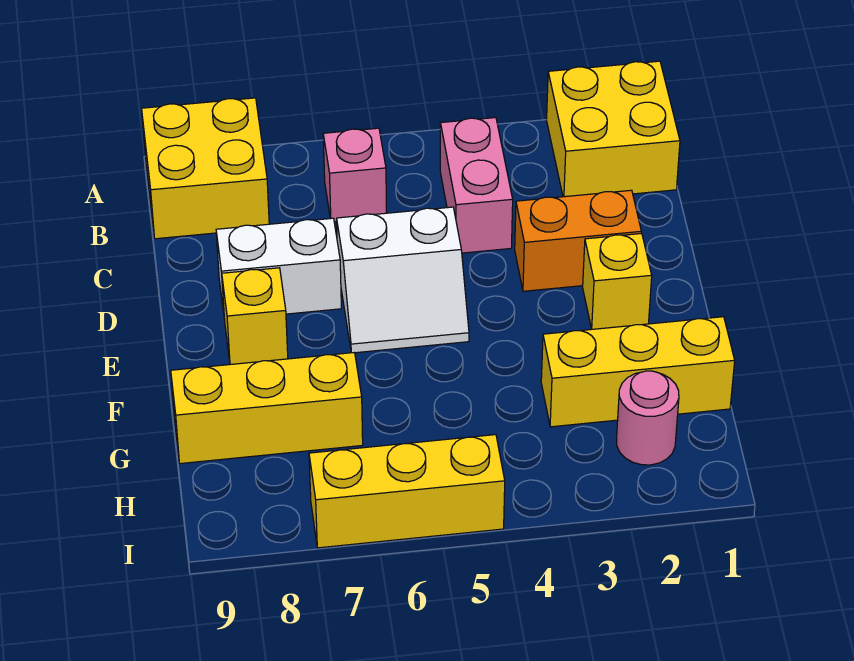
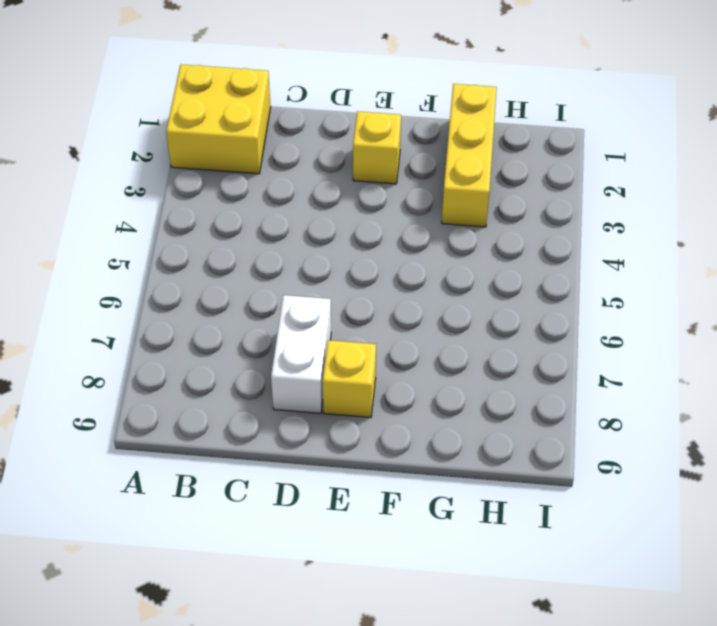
none -> yellow brick A8:B9 level 1
none -> pink brick B4:C4 level 1
none -> pink brick B6 level 1

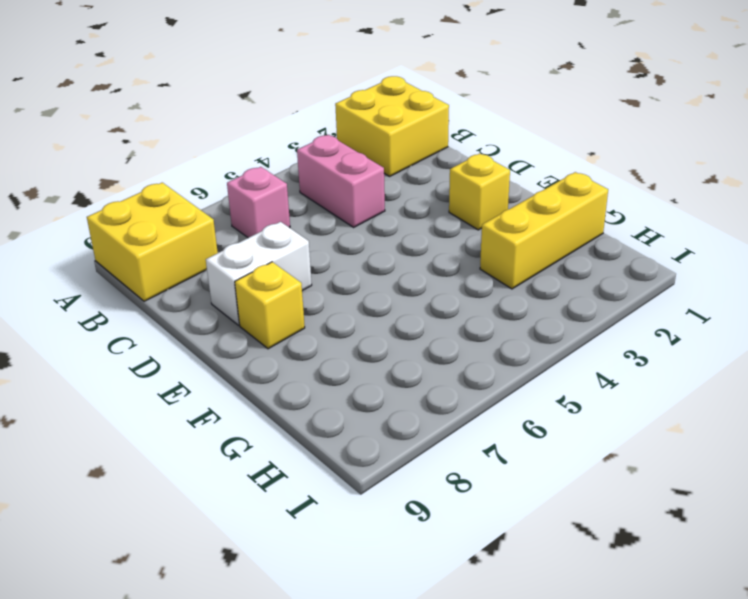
none -> orange brick D2:D3 level 1
none -> white slope D5:E6 level 1 top D
none -> yellow brick G7:G9 level 1

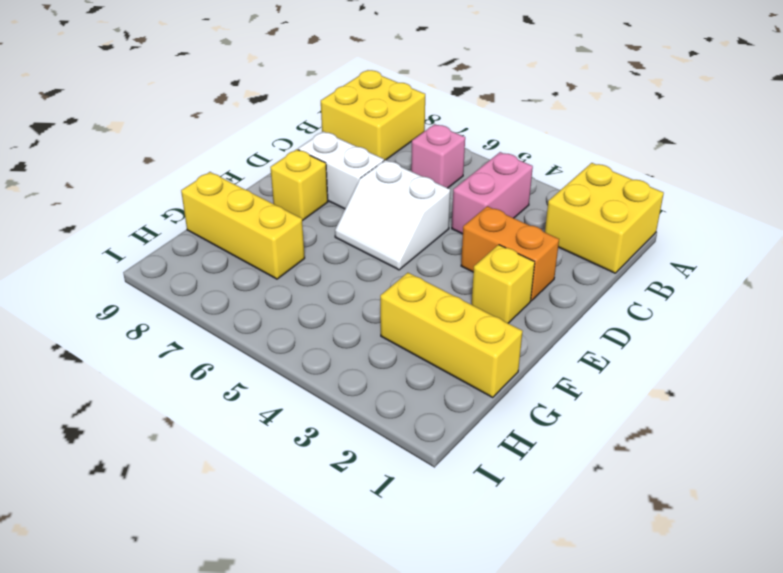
none -> pink round brick H2 level 1
none -> yellow brick I5:I7 level 1

